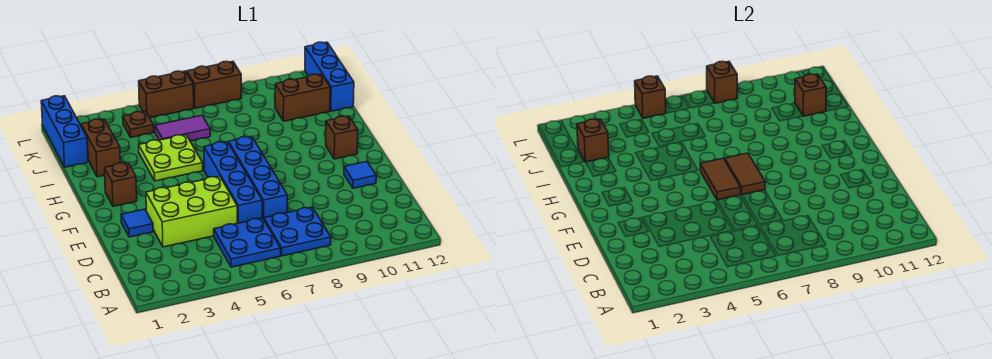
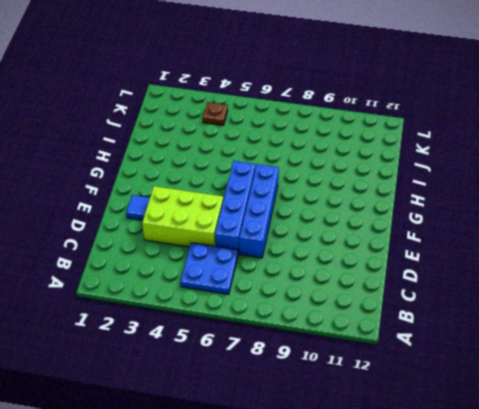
none -> blue plate B7:C8 level 1
none -> blue tile E11 level 1
none -> brown brick G2 level 1

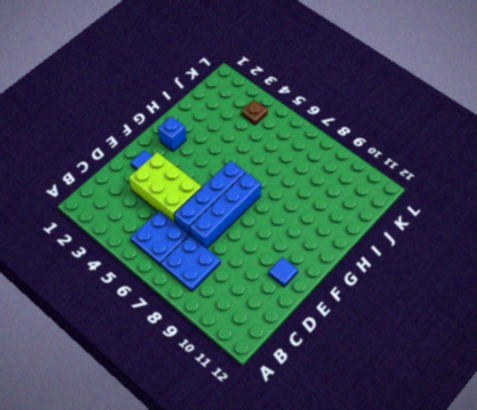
blue brick G2 level 1 -> brown brick G2 level 1
none -> brown brick G11 level 1
none -> lime plate H4:I5 level 1
none -> brown brick I2:J2 level 1

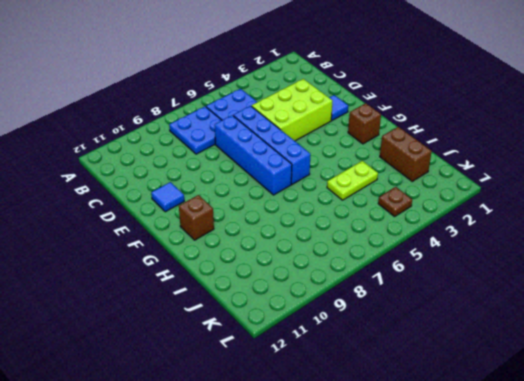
lime plate I4:I5 level 1 -> lime plate H4:I5 level 1
none -> blue brick J1:L1 level 1
none -> purple tile J5:J6 level 1
none -> brown brick J10:J11 level 1

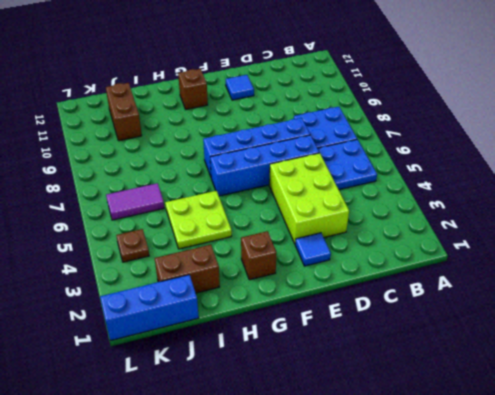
purple tile J6:K6 level 1 -> purple tile J5:J6 level 1
none -> blue brick J12:L12 level 1
none -> brown brick L5:L6 level 1
none -> brown brick L7:L8 level 1

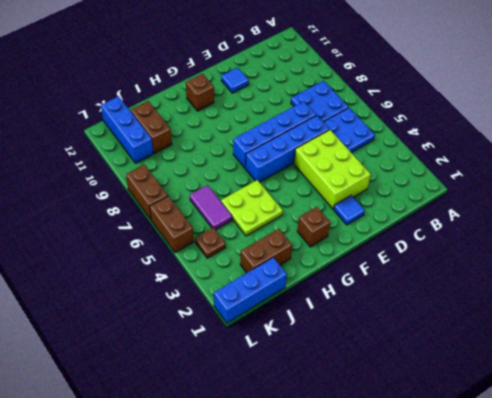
blue brick K10:K12 level 1 -> blue brick J12:L12 level 1
none -> brown tile F6:G6 level 2
none -> brown tile F7:G7 level 2
none -> brown brick J2 level 2

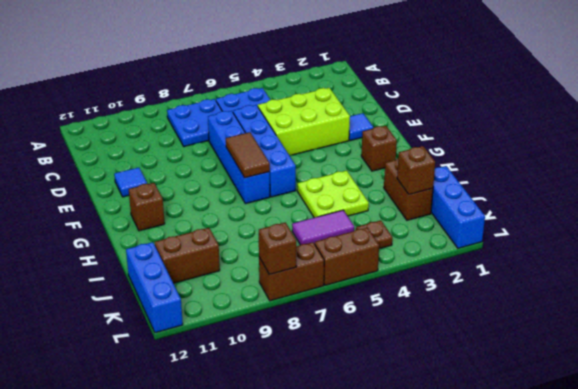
none -> brown tile F6:G6 level 2
none -> brown brick J11 level 2
none -> brown brick L5 level 2

